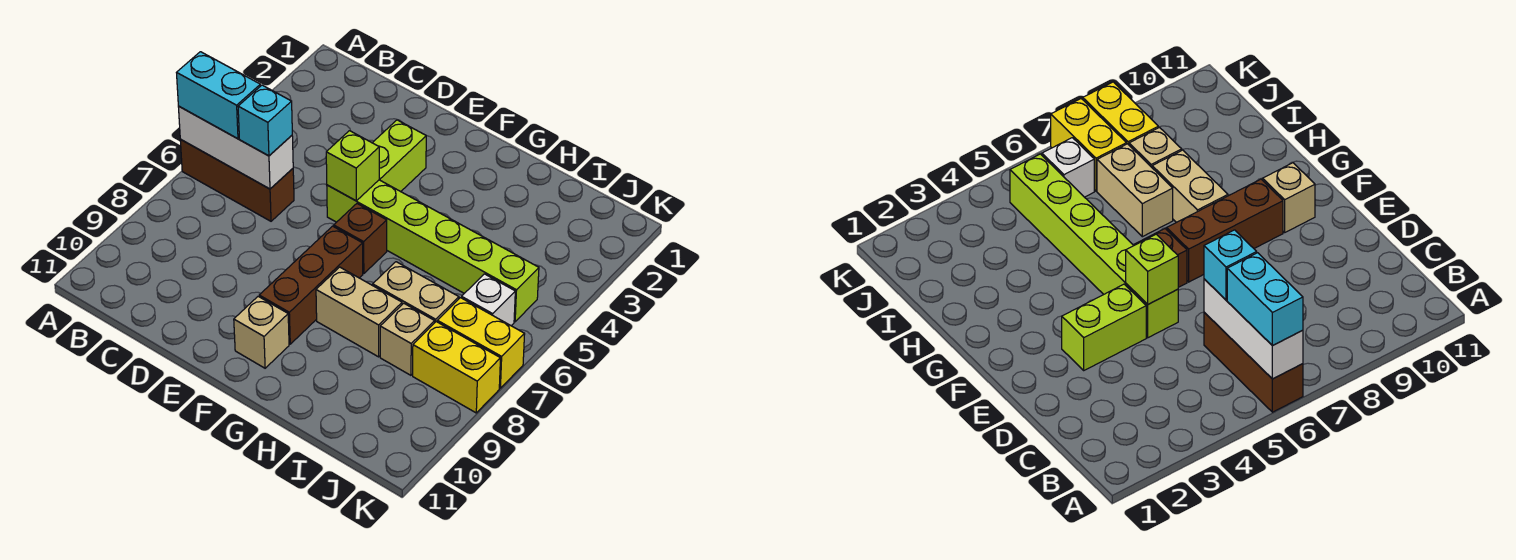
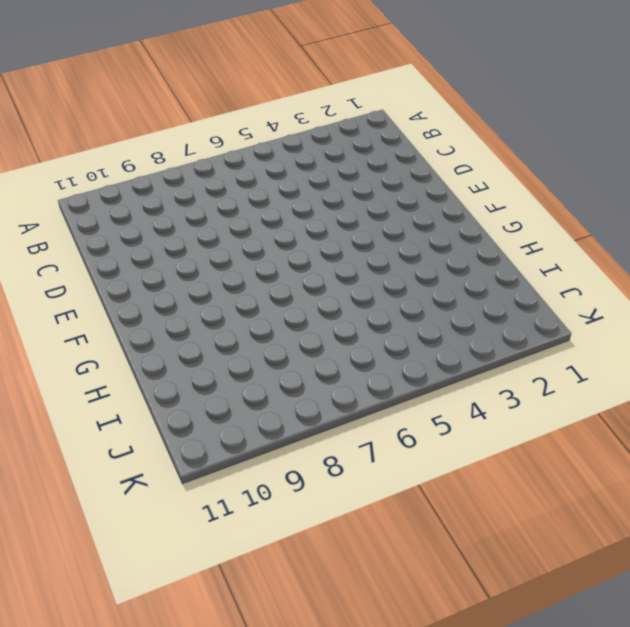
none -> brown brick A6:C6 level 1
none -> lime brick E3:E4 level 1
none -> lime brick E5:J5 level 1

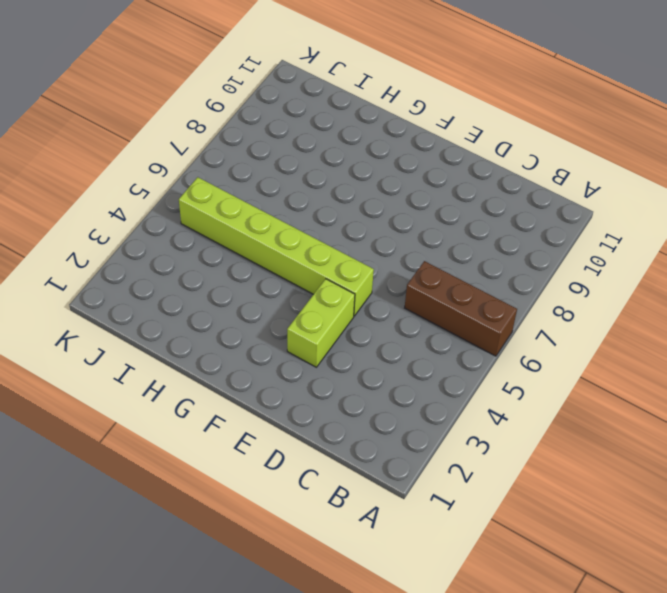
none -> brown brick F6 level 1
none -> brown brick F7:F9 level 1
none -> tan brick F10 level 1

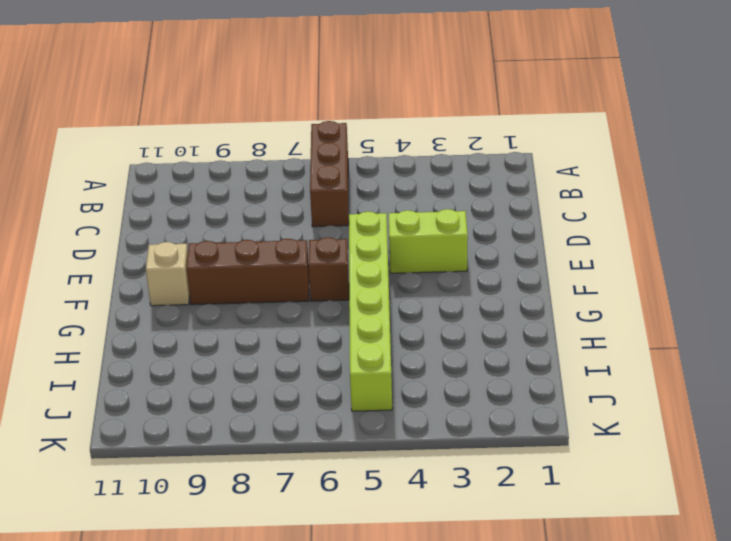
none -> tan brick G8:H8 level 1
none -> tan brick H7:I7 level 1
none -> tan brick I8 level 1

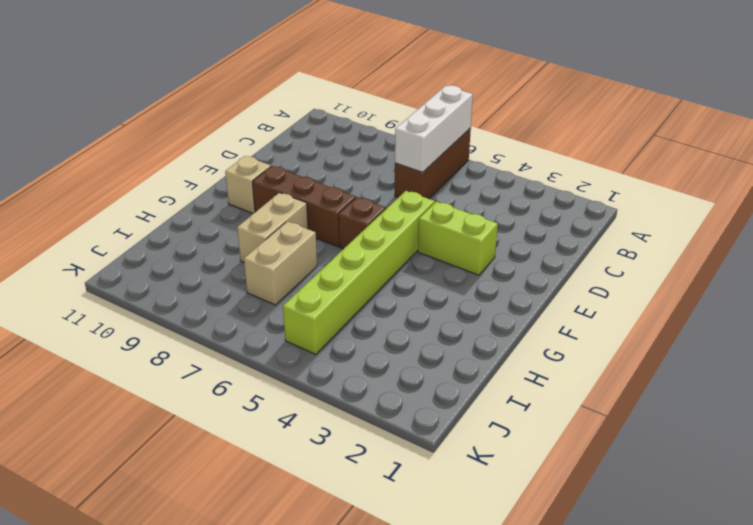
none -> tan brick I8 level 1
none -> white brick J6 level 1
none -> yellow brick J7:K7 level 1

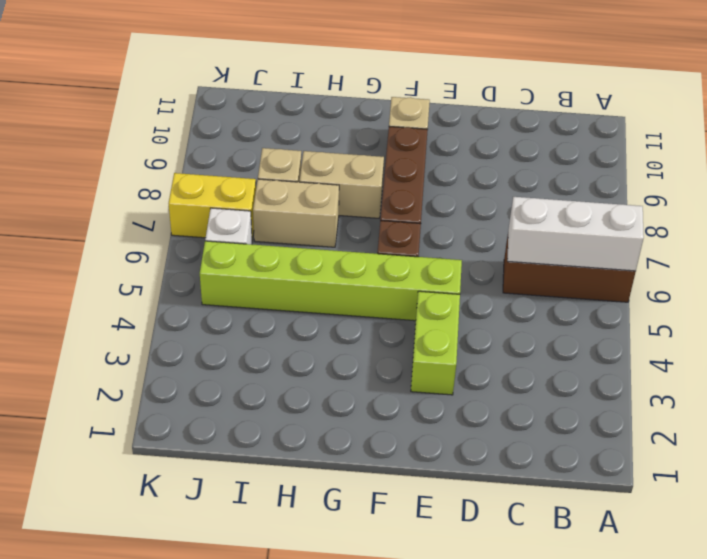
none -> yellow brick J8:K8 level 1
none -> lime brick E5 level 2
none -> cyan brick A6:B6 level 3

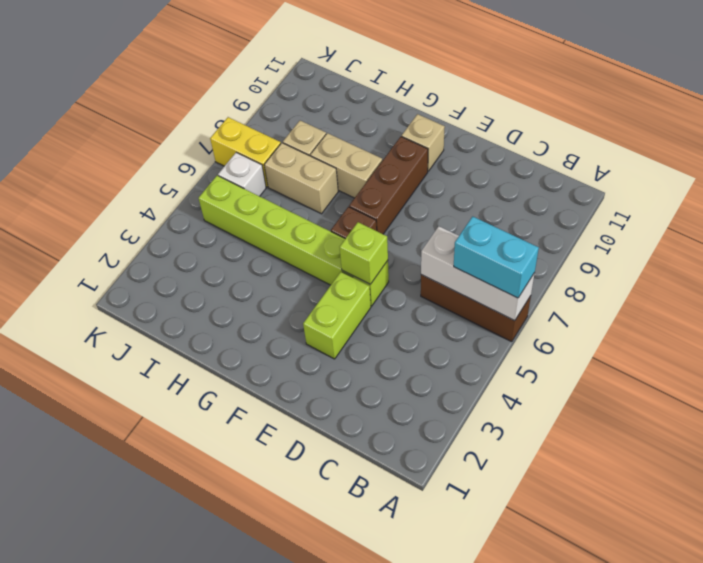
none -> yellow brick J8:K8 level 1
none -> cyan brick C6 level 3

